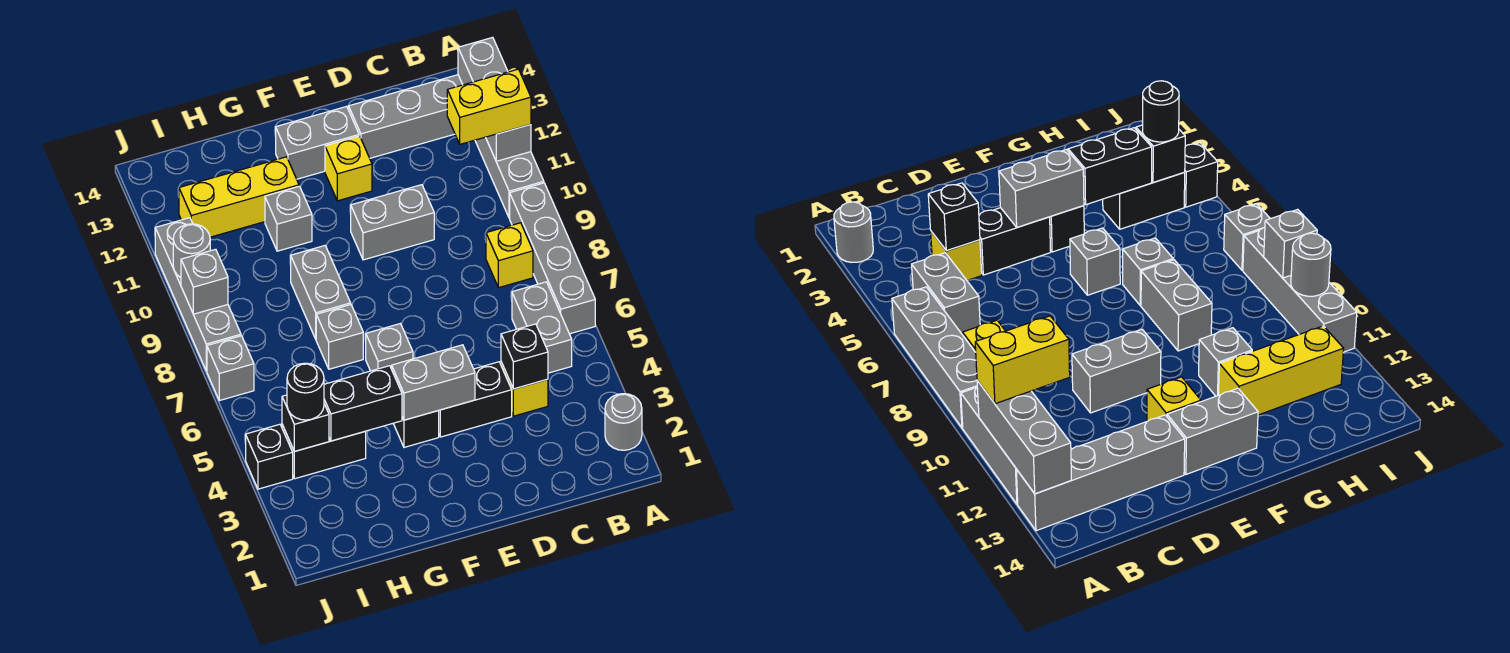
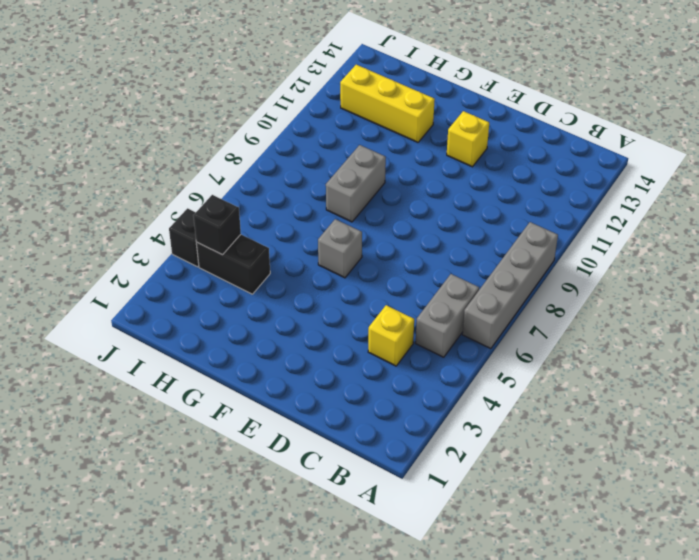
none -> grey round brick A2 level 1
none -> grey brick A10:A12 level 1
none -> grey brick A13:D13 level 1
none -> yellow brick B8 level 1

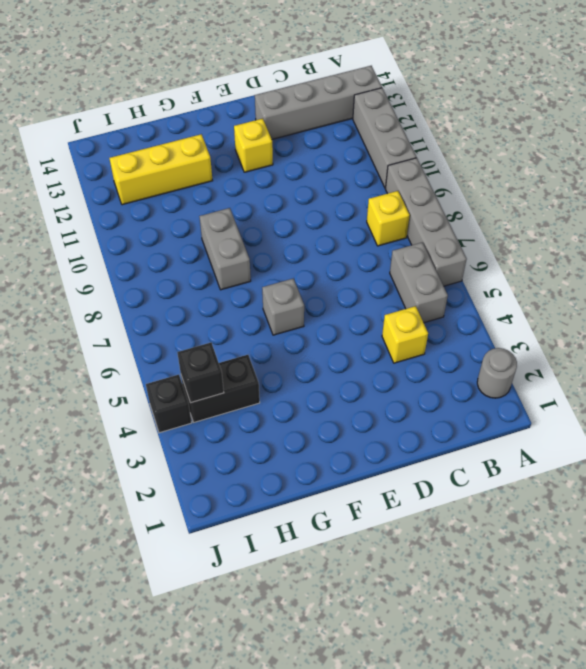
none -> black brick D4:E4 level 1
none -> grey brick D10:E10 level 1
none -> grey brick E13:F13 level 1
none -> black brick F4 level 1

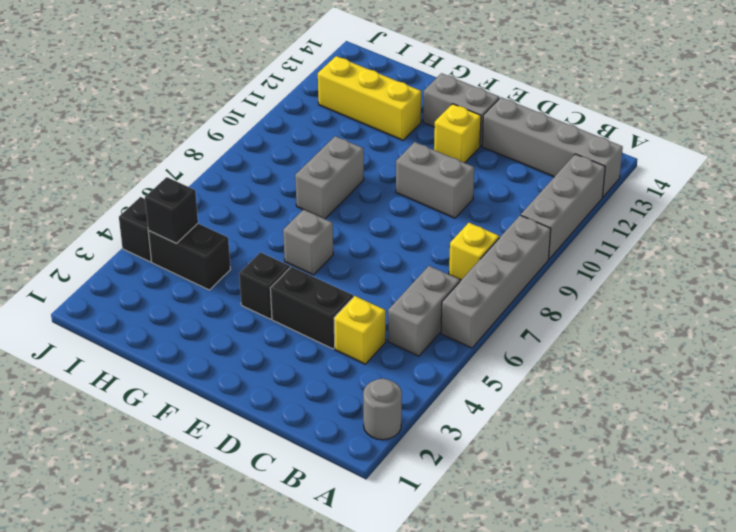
none -> grey brick G7 level 1
none -> grey brick G11 level 1
none -> grey brick J7 level 1
none -> grey brick J8:J11 level 1

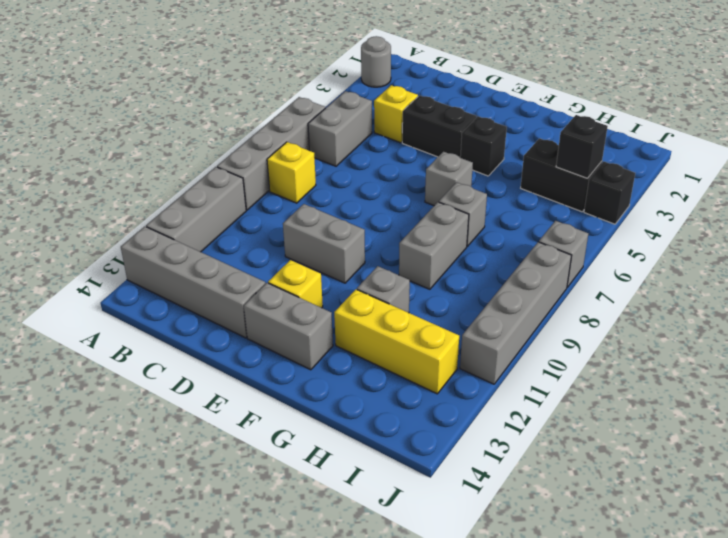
none -> grey brick A11:A13 level 2
none -> black brick C4 level 2
none -> grey brick E4:F4 level 2
none -> black brick G4:H4 level 2

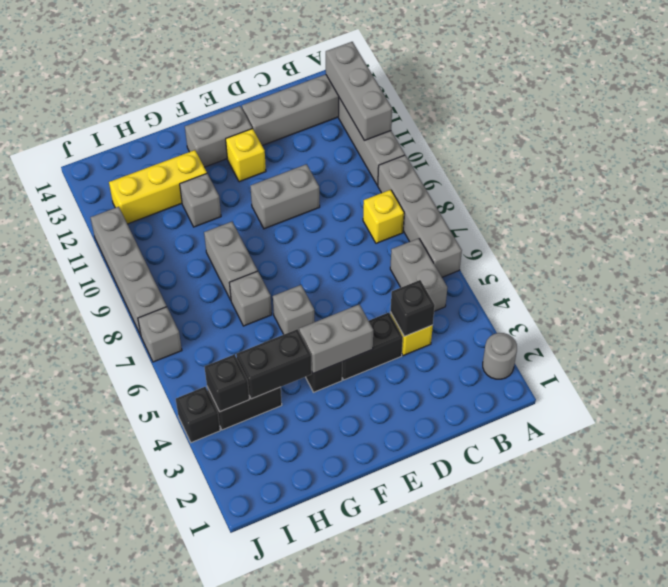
none -> grey brick J9 level 2
none -> grey round brick J10 level 2
none -> yellow brick A11:B11 level 3
none -> black round brick I4 level 3

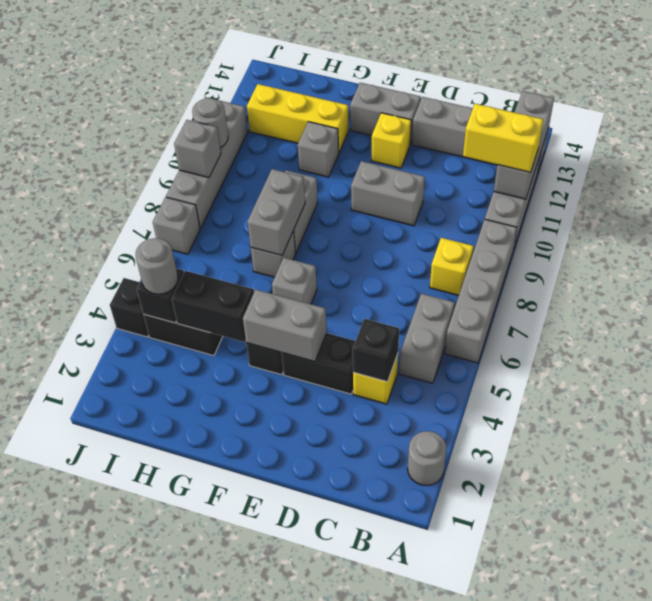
grey brick G7:G8 level 2 -> none
grey round brick I4 level 3 -> black round brick I4 level 3

